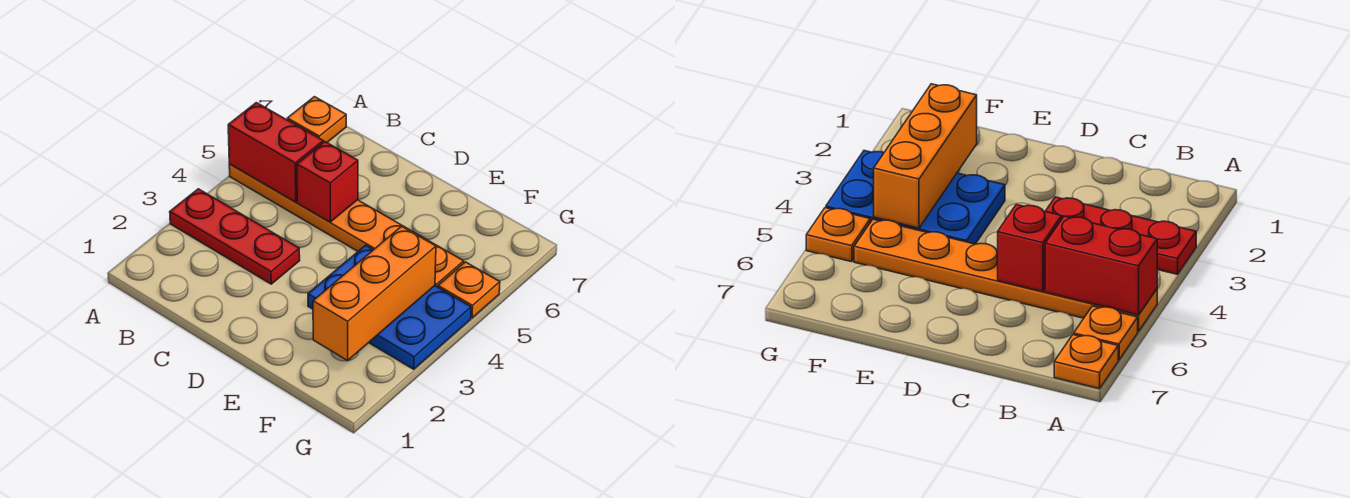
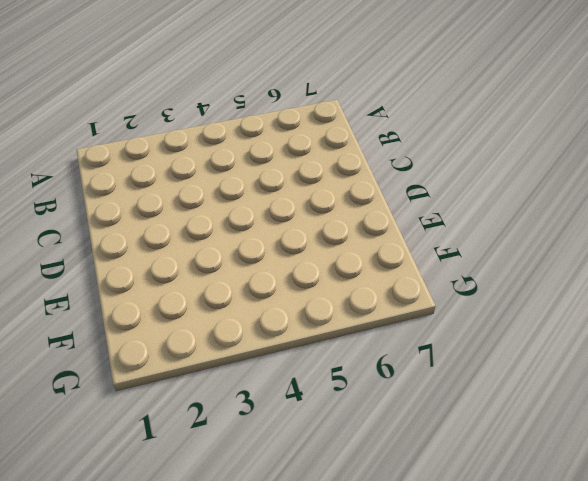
none -> red plate A3:C3 level 1
none -> orange plate A5:F5 level 1

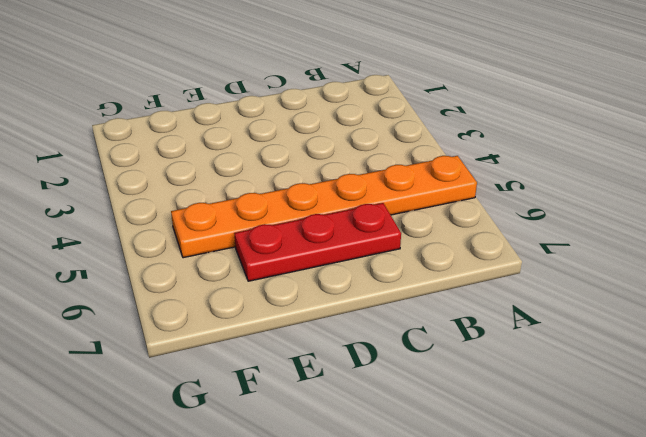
red plate C6:E6 level 1 -> red plate A3:C3 level 1
none -> orange plate A6 level 1
none -> orange plate A7 level 1

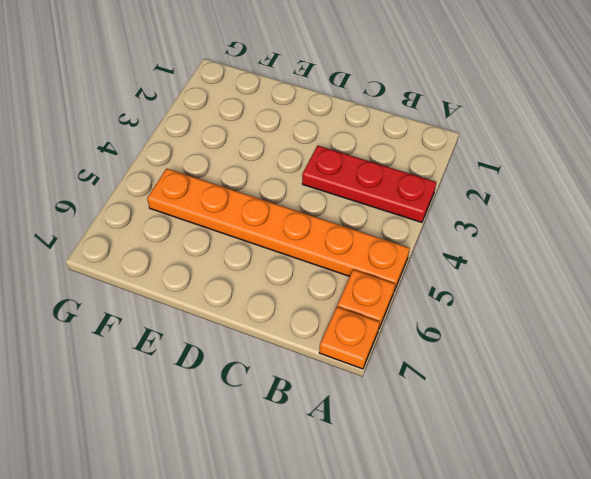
none -> blue plate E3:G4 level 1
none -> orange plate G5 level 1

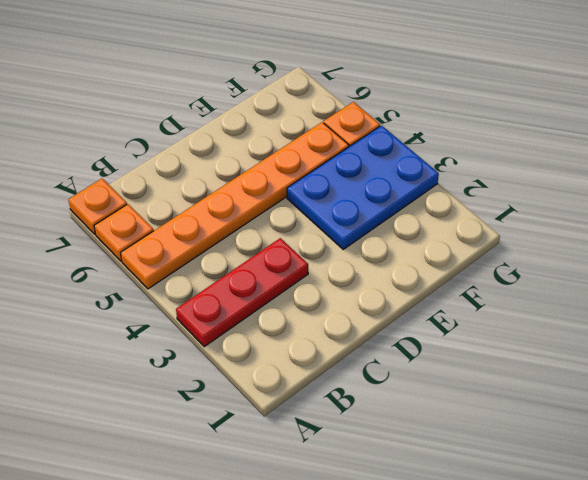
none -> red brick A5:B5 level 2
none -> red brick C5 level 2

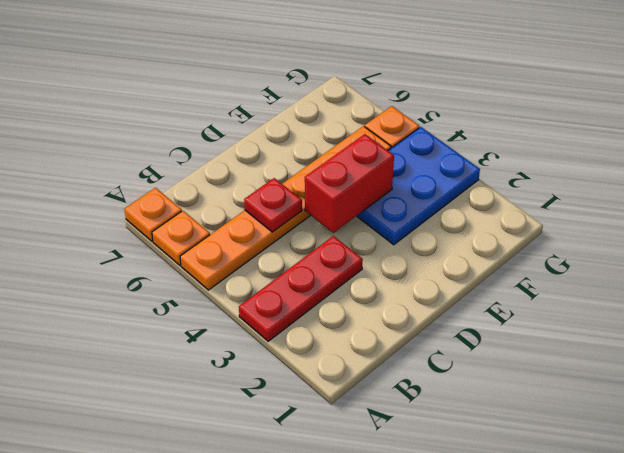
red plate C5 level 2 -> red brick C5 level 2
red brick D4:E4 level 2 -> red brick A5:B5 level 2
none -> orange brick F2:F4 level 2

